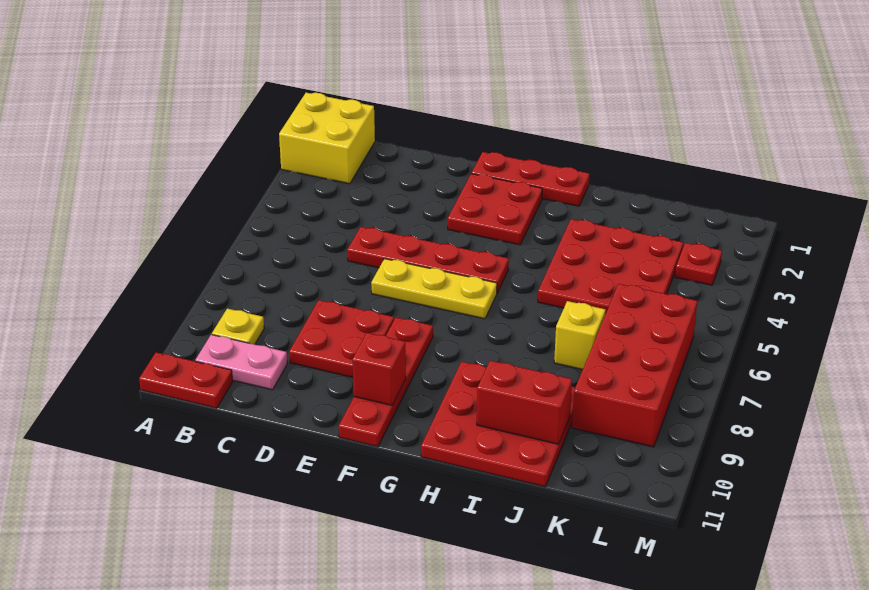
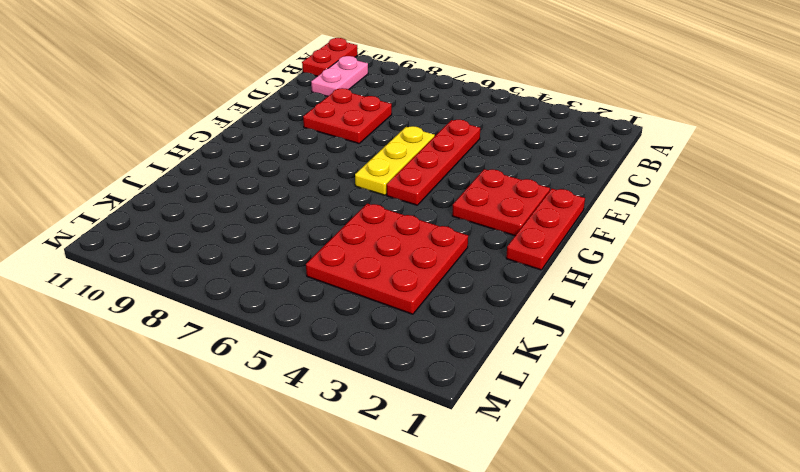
none -> yellow brick A1:B2 level 1
none -> yellow plate B9 level 1
none -> red plate F8:F11 level 1

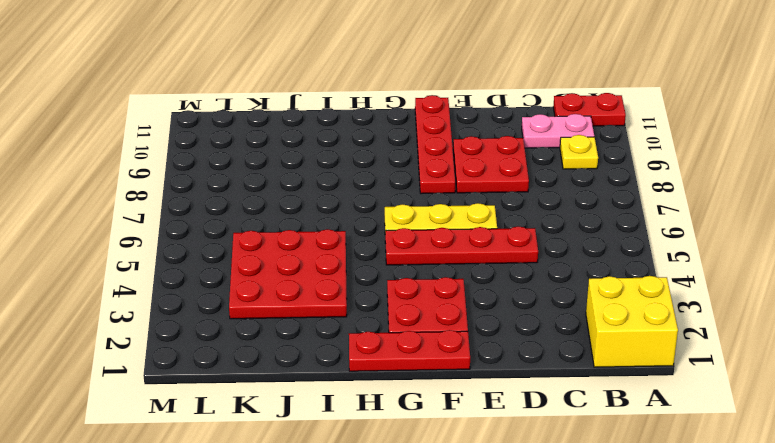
none -> red plate H9:J11 level 1
none -> yellow brick J7 level 1
none -> red brick K6:L9 level 1

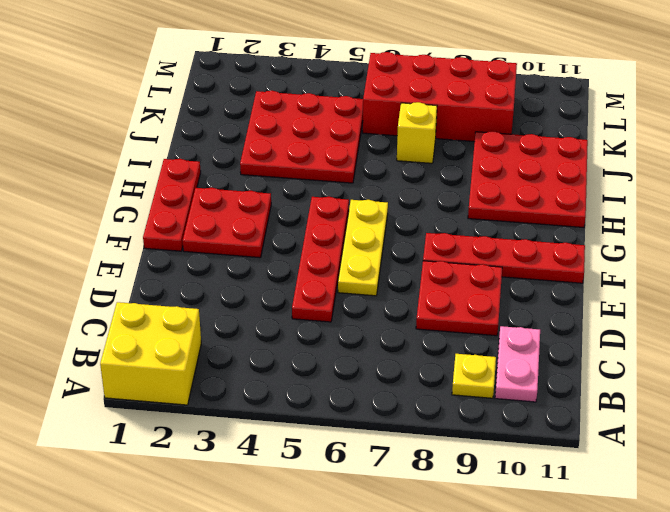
none -> red plate A11:B11 level 1
none -> red plate L3 level 1
none -> red brick F10 level 2

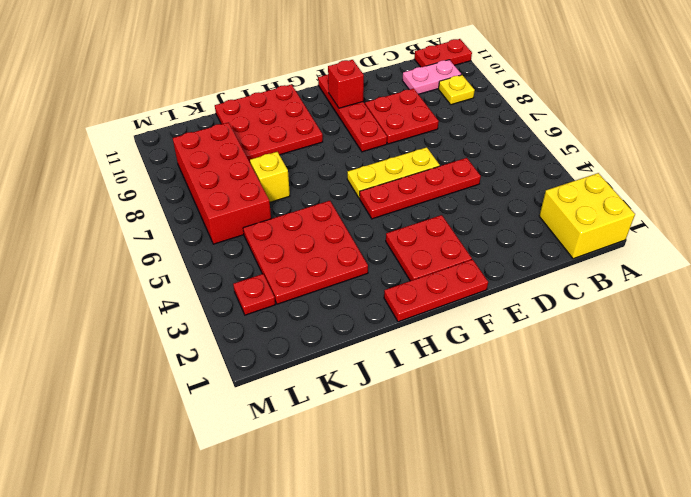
none -> red brick I10:J10 level 2

